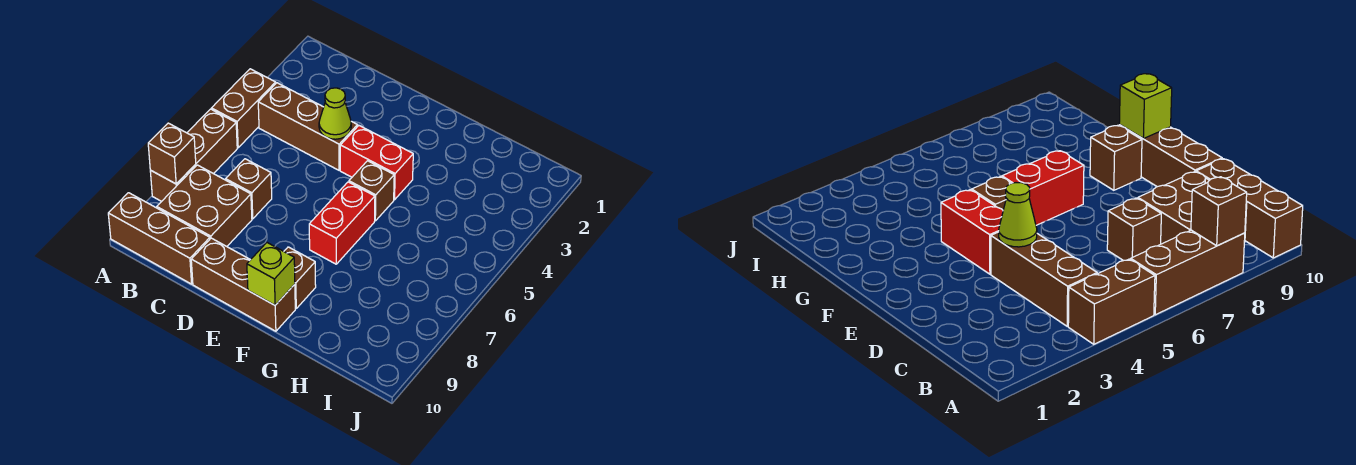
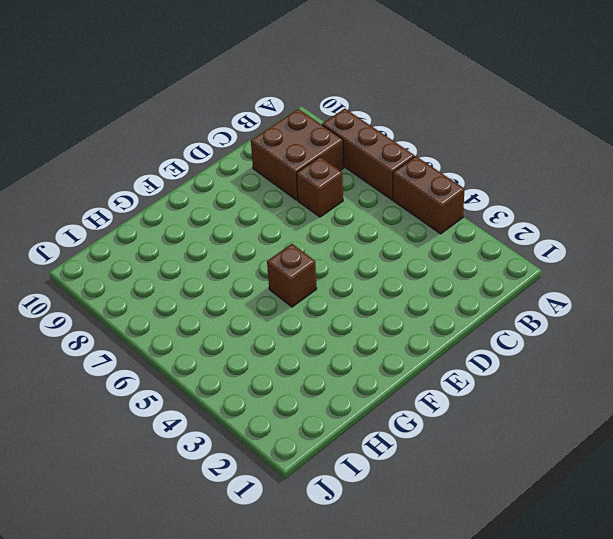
none -> brown brick A10:C10 level 1
none -> brown brick B4:D4 level 1
none -> brown brick D10:F10 level 1

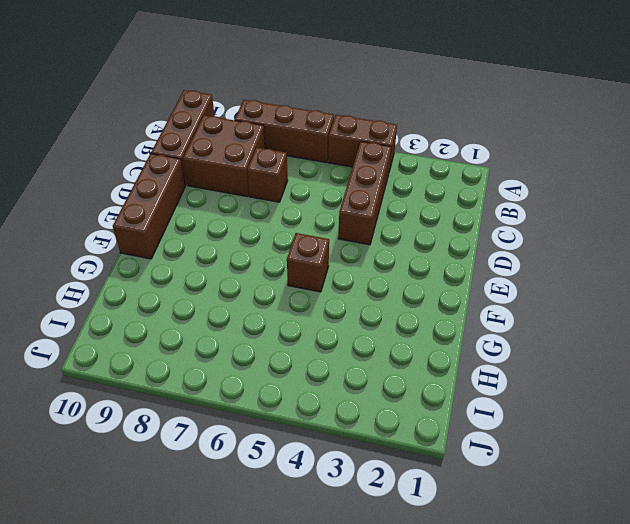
none -> red brick E4:F4 level 1
none -> red brick F6:F7 level 1
none -> brown brick F9 level 1

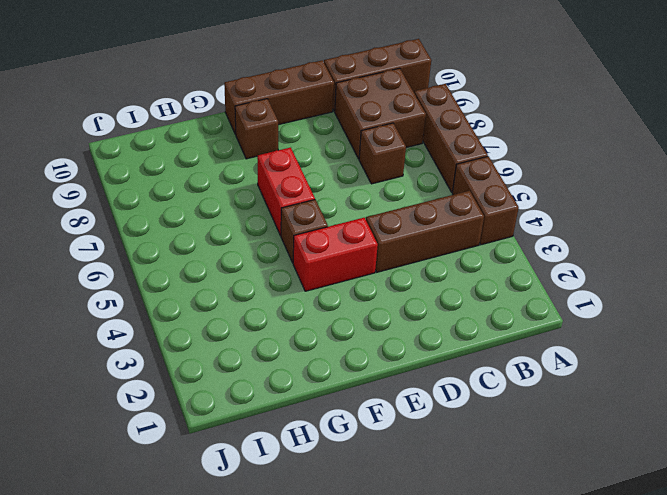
none -> brown brick A8 level 2
none -> lime cone D4 level 2
none -> lime brick F10 level 2

